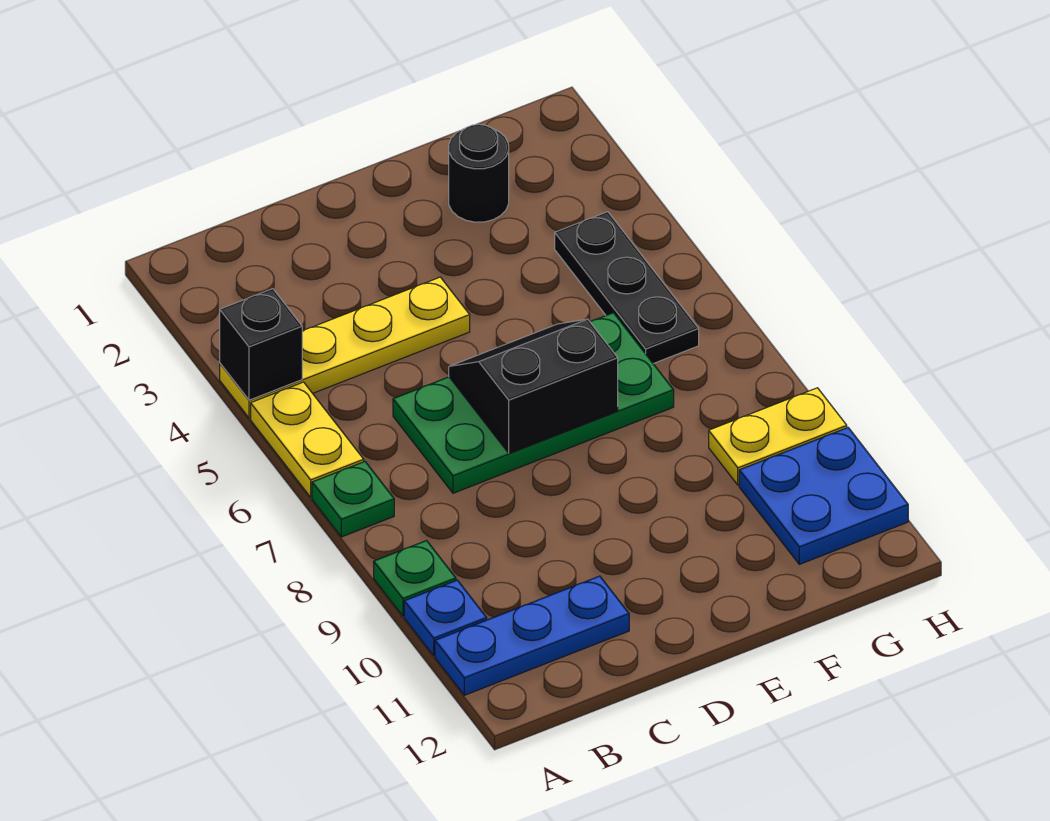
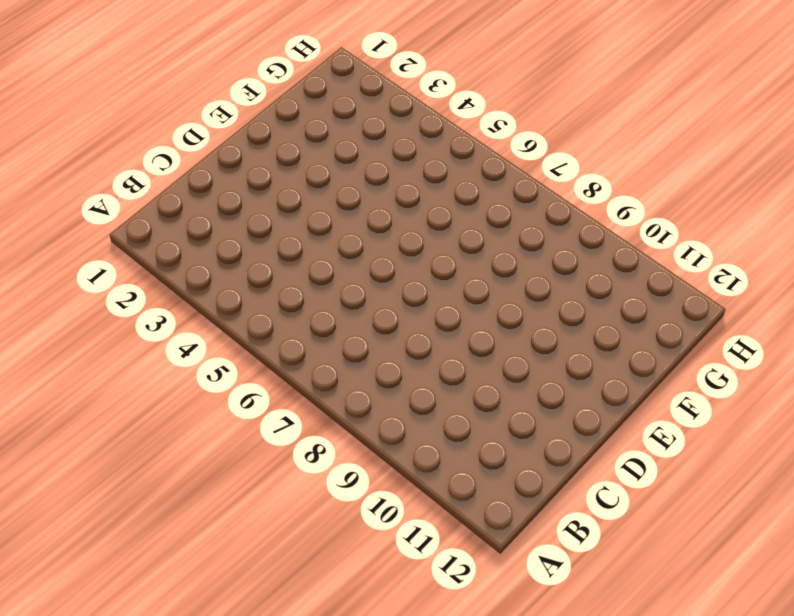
none -> yellow plate A4:D4 level 1
none -> yellow plate A5:A6 level 1
none -> green plate A7 level 1

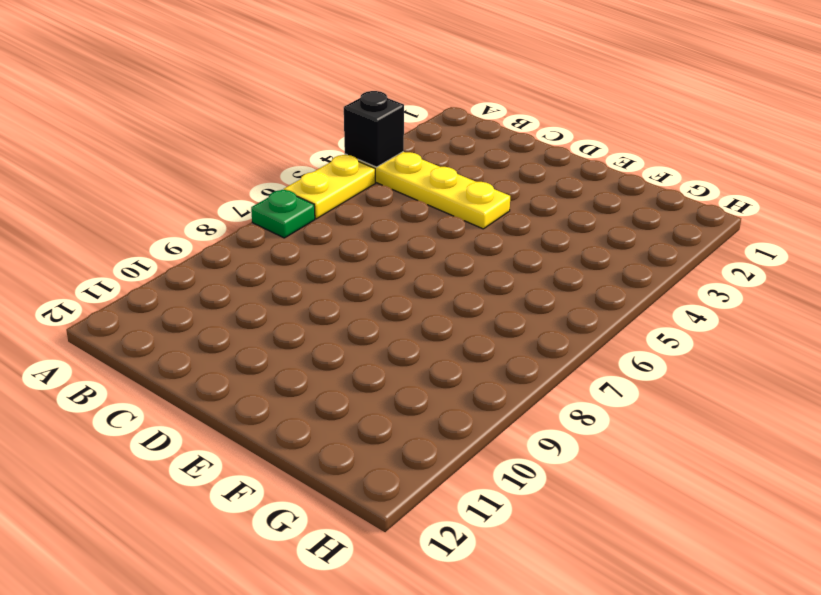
none -> green plate A9 level 1
none -> blue plate A10 level 1
none -> blue plate A11:C11 level 1

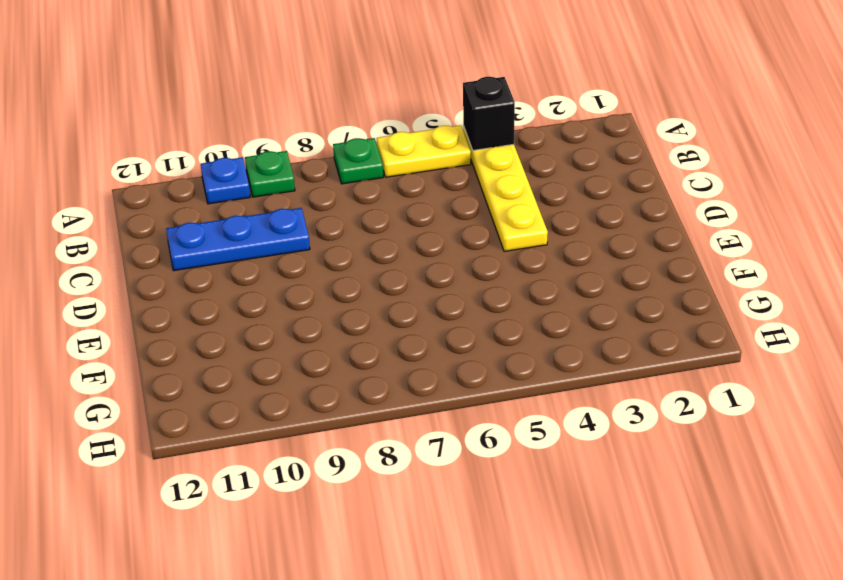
blue plate C9:C11 level 1 -> blue plate A11:C11 level 1
none -> green plate C6:F7 level 1
none -> black round brick F2 level 1
none -> black plate G4:G6 level 1

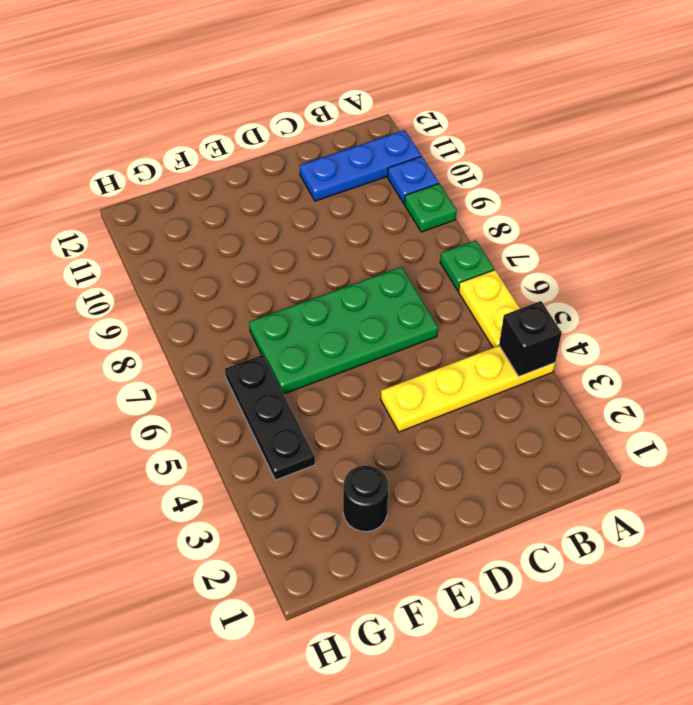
none -> yellow plate G9:H9 level 1
none -> blue plate G10:H11 level 1
none -> black slope D6:E7 level 2 top 7

